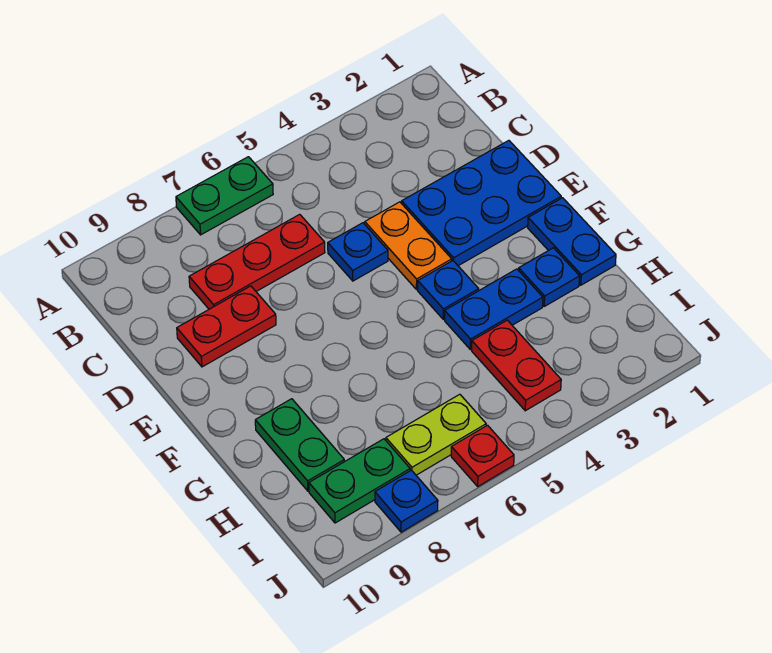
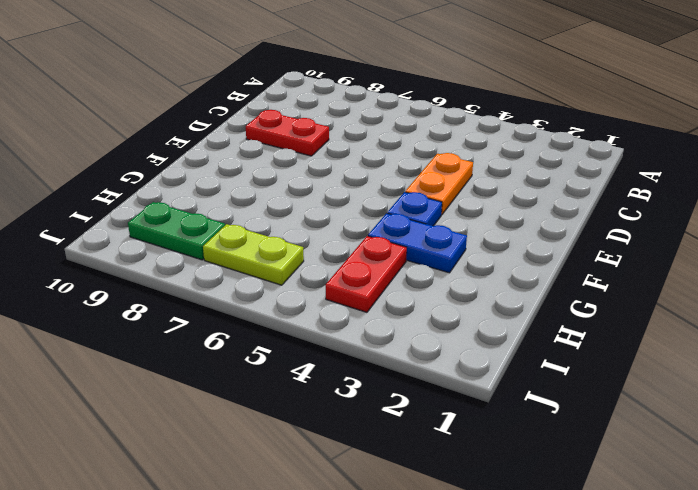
none -> green plate A6:A7 level 1
none -> red plate C6:C8 level 1
none -> blue plate D1:E3 level 1

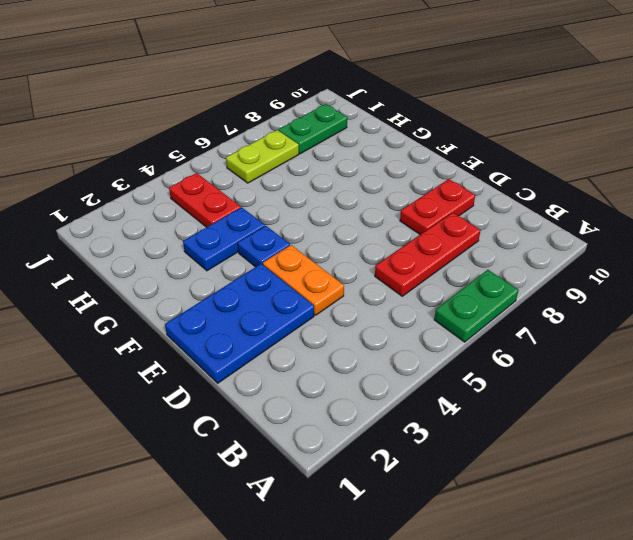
none -> blue plate D5 level 1
none -> blue plate F1:G1 level 1
none -> blue plate G2 level 1

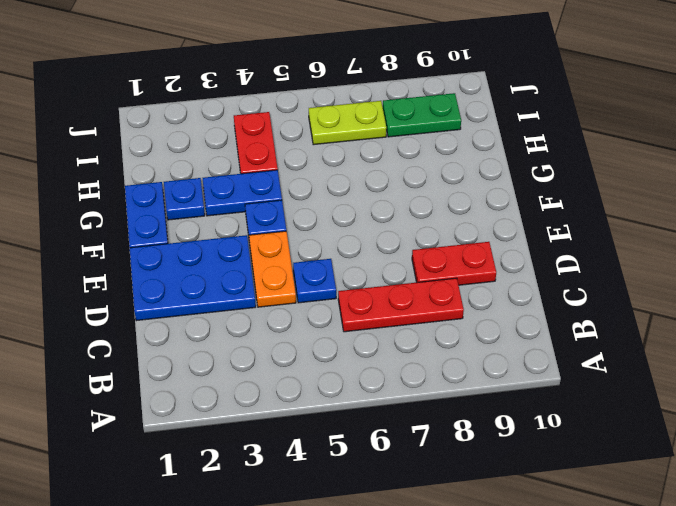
none -> green plate A6:A7 level 1
none -> green plate G9:H9 level 1
none -> red plate J6 level 1

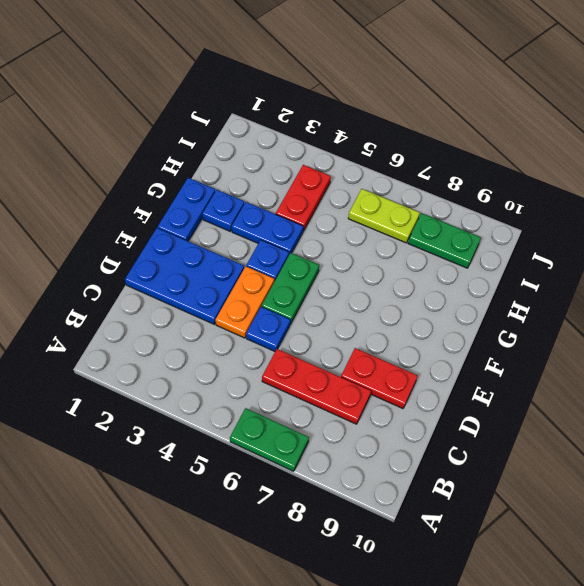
green plate E5:F5 level 1 -> green plate G9:H9 level 1
none -> red plate J6 level 1
none -> blue plate J8 level 1

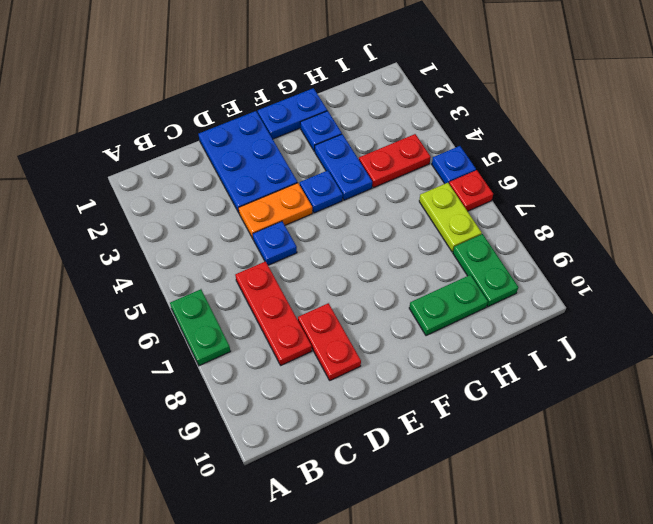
blue plate J5 level 1 -> blue plate J8 level 1

